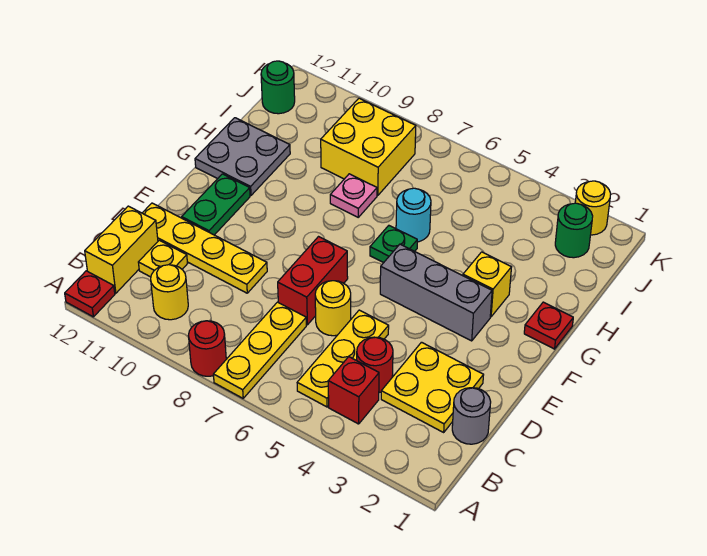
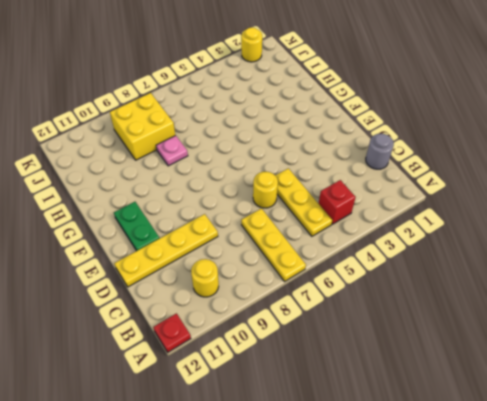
none -> red round brick A8 level 1
none -> yellow brick B12:C12 level 1
none -> yellow plate C2:D3 level 1

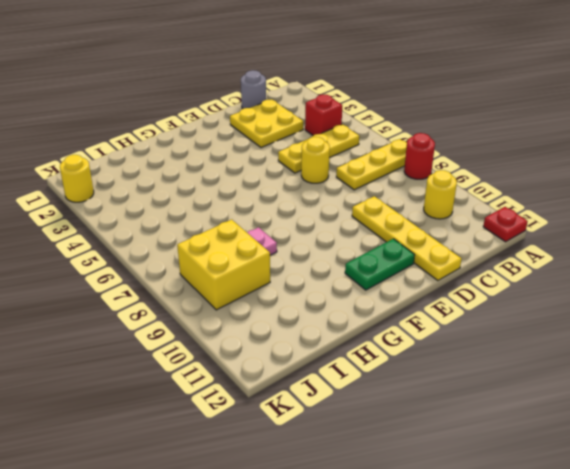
none -> yellow brick B12:C12 level 1
none -> red round brick C4 level 1
none -> yellow plate C11 level 1

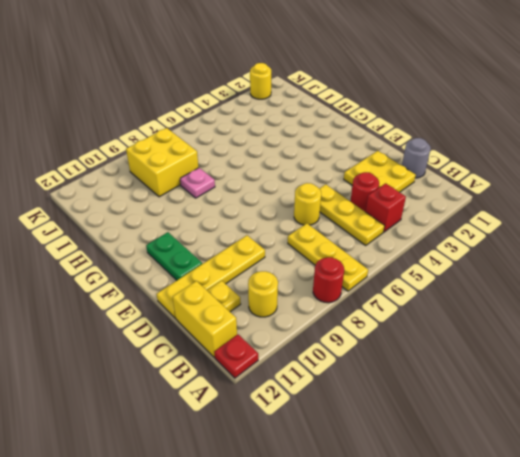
none -> red brick D7:E7 level 1
none -> grey brick F3:F5 level 1
none -> red plate G1 level 1

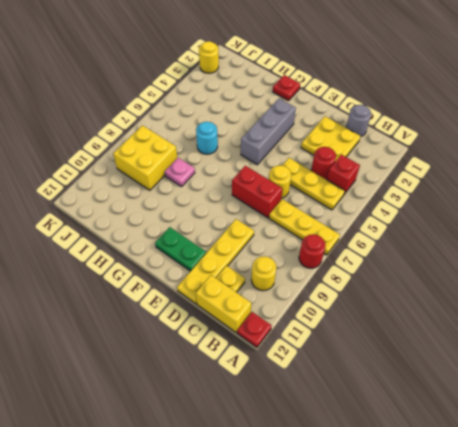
none -> yellow brick G3 level 1
none -> green plate G6 level 1
none -> grey plate G11:H12 level 1

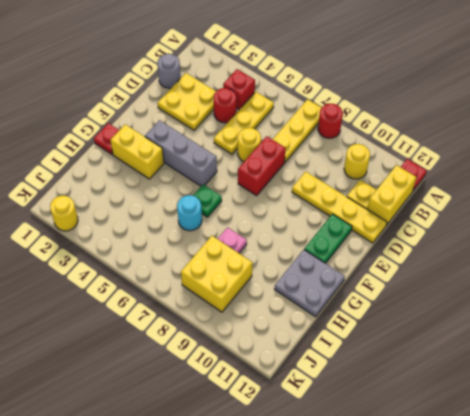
yellow brick G2:G3 level 1 -> yellow brick G3 level 1
none -> green round brick J2 level 1
none -> green round brick J12 level 1

